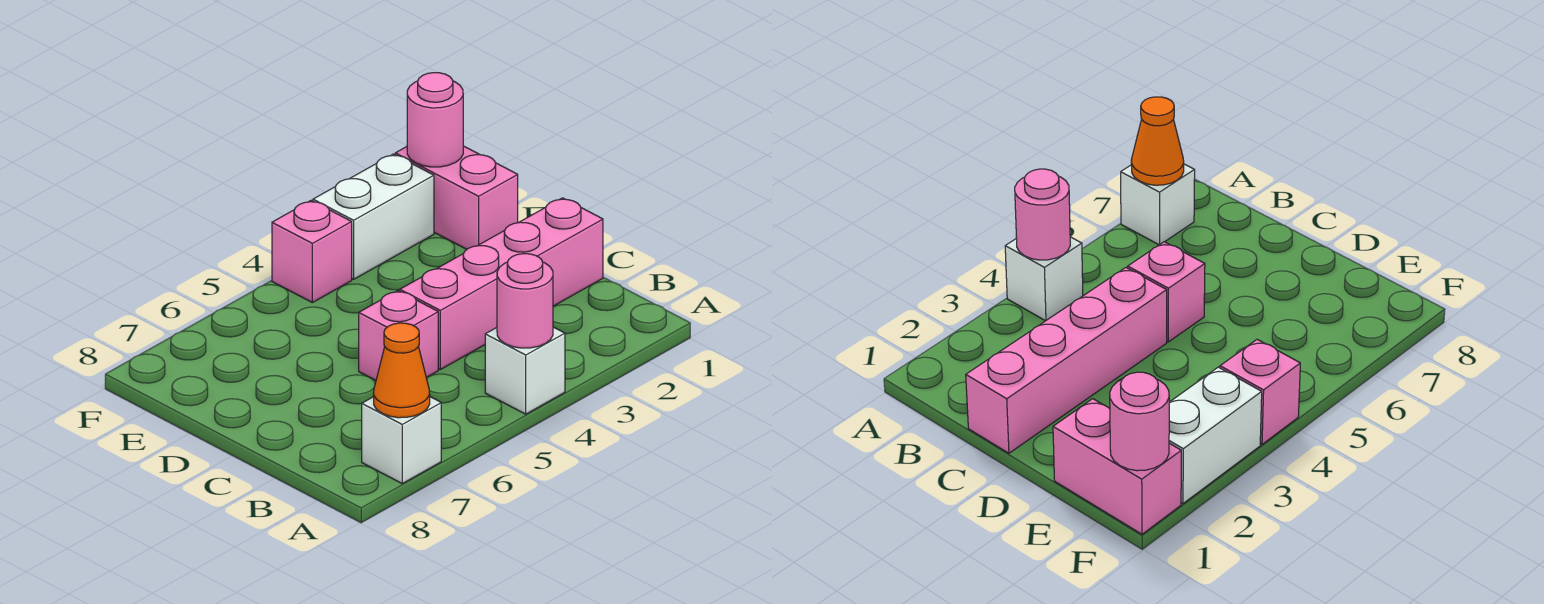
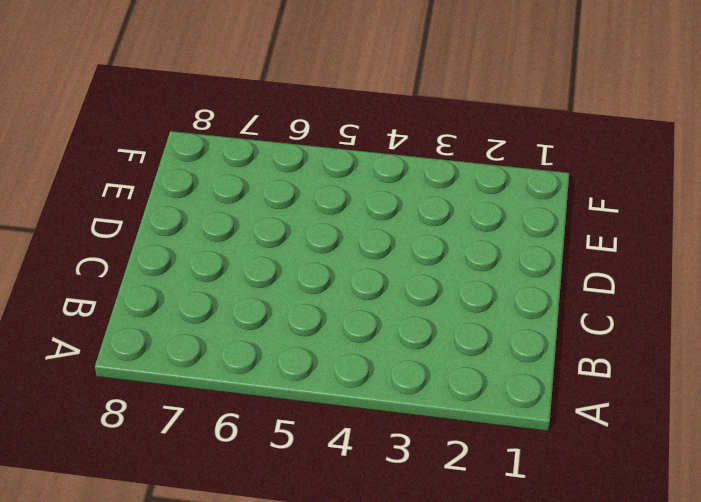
none -> white brick A4 level 1
none -> white brick A7 level 1

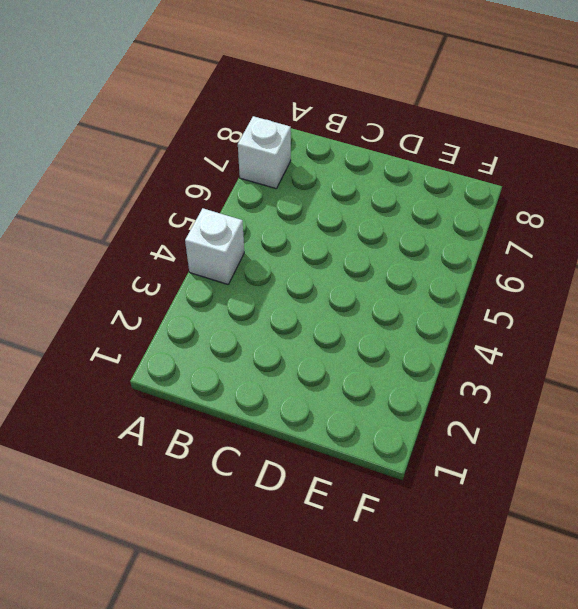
none -> pink brick C1:C4 level 1
none -> pink brick C5 level 1

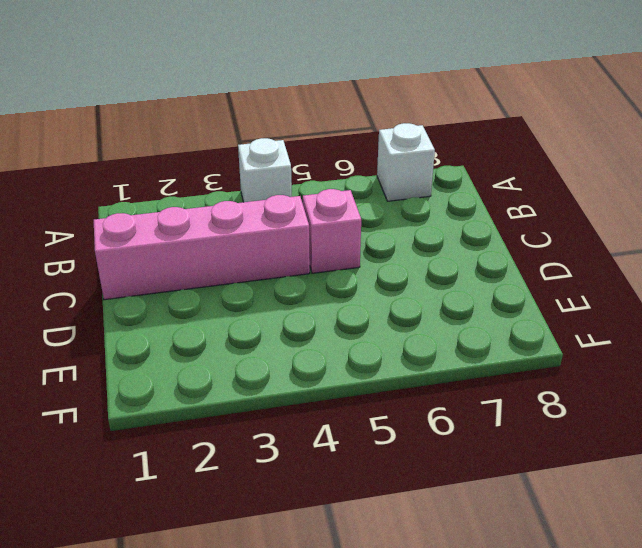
none -> pink brick E1:F1 level 1
none -> white brick F2:F3 level 1

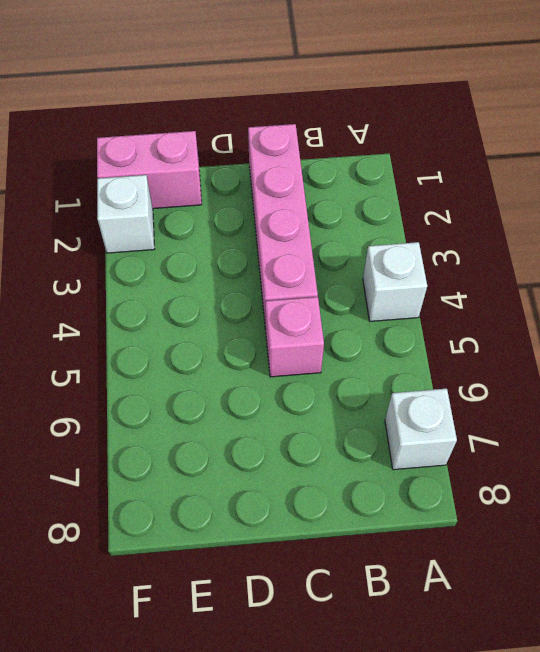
white brick F2 level 1 -> white brick F2:F3 level 1
none -> pink brick F4 level 1
none -> pink round brick A4 level 2

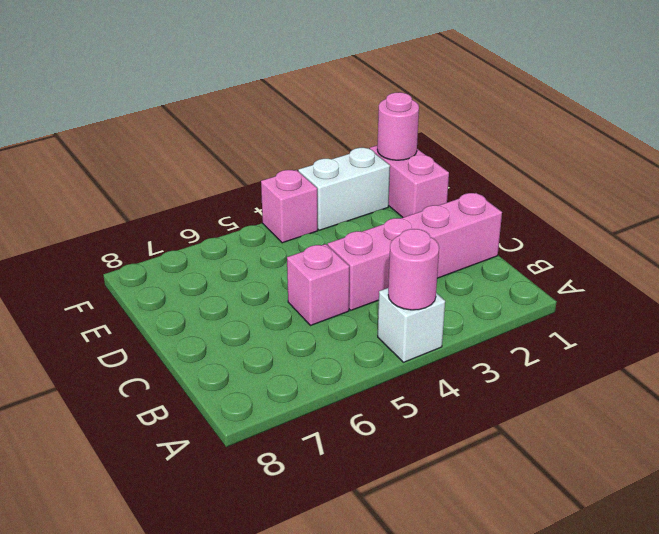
none -> white brick A7 level 1
none -> orange cone A7 level 2

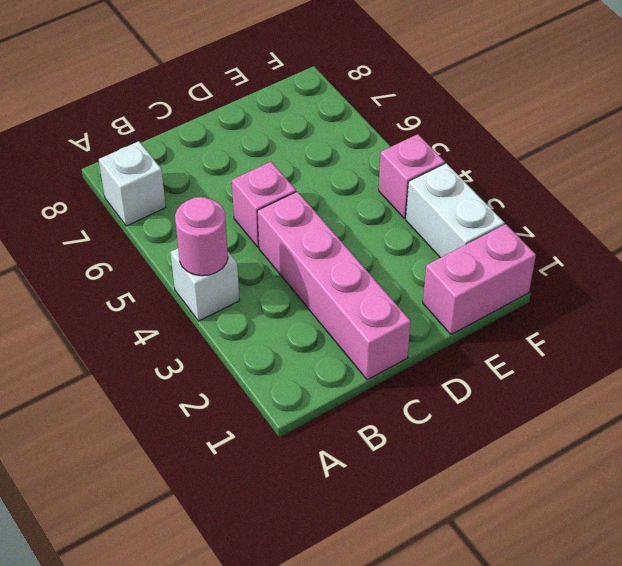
none -> orange cone A7 level 2
none -> pink round brick F1 level 2

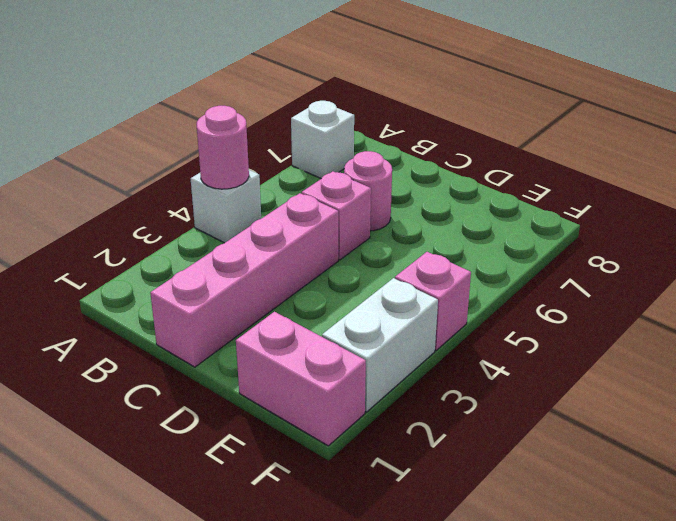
pink round brick C6 level 1 -> pink round brick F1 level 2
none -> orange cone A7 level 2

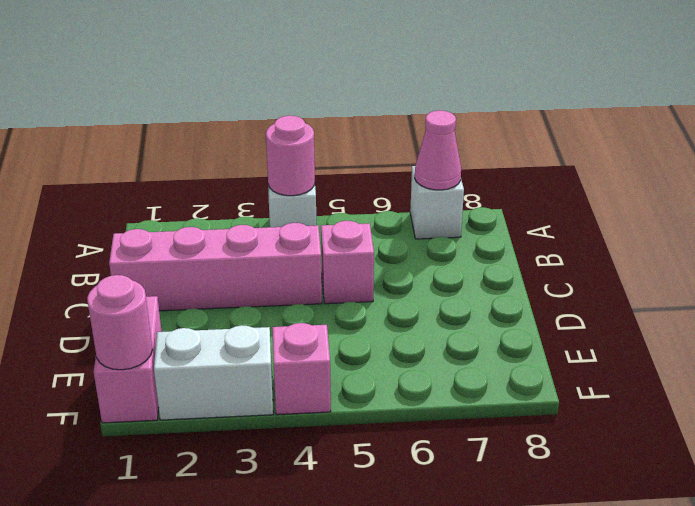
pink cone A7 level 2 -> orange cone A7 level 2

